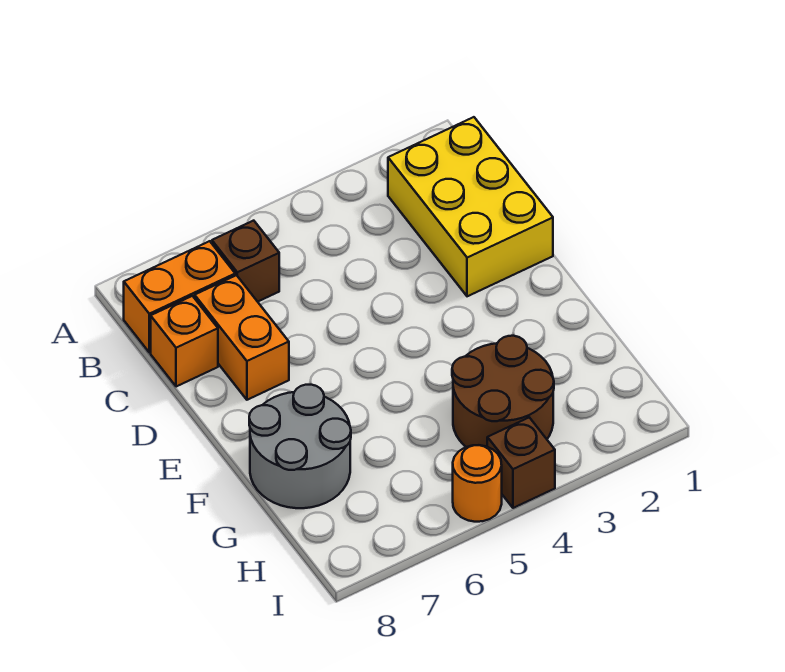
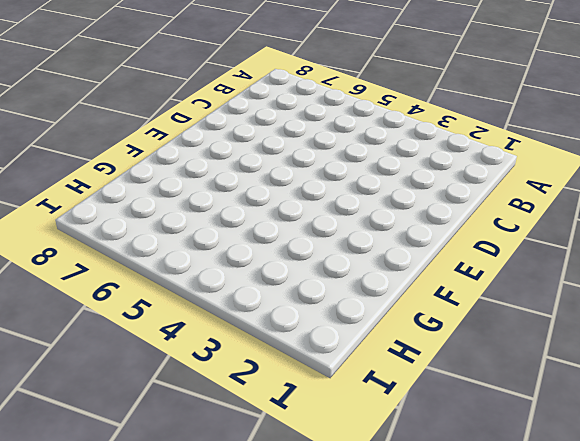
none -> yellow brick B1:D2 level 1
none -> brown brick B6 level 1

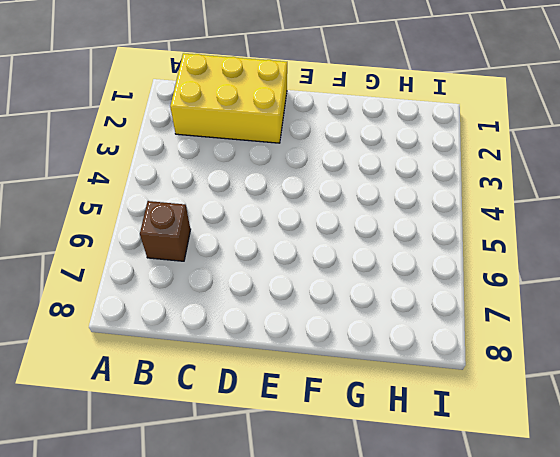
none -> orange brick B7:B8 level 1
none -> orange brick C7:D7 level 1

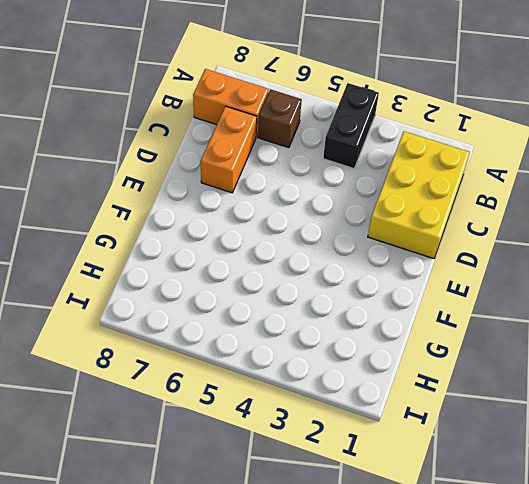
black brick A4:B4 level 1 -> none
none -> orange brick C8 level 1
none -> grey round brick F7:G8 level 1

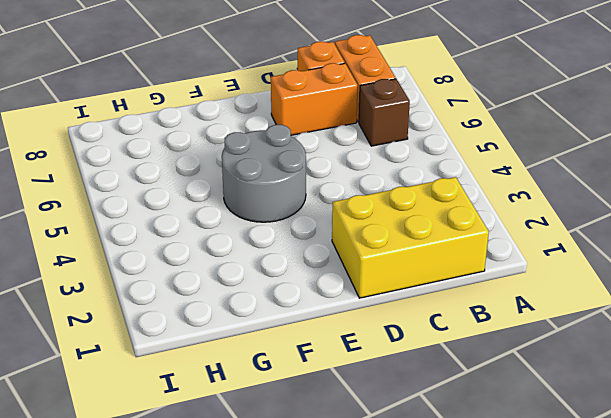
grey round brick E4:F5 level 1 -> grey round brick F7:G8 level 1
none -> brown round brick G3:H4 level 1
none -> brown brick I4 level 1

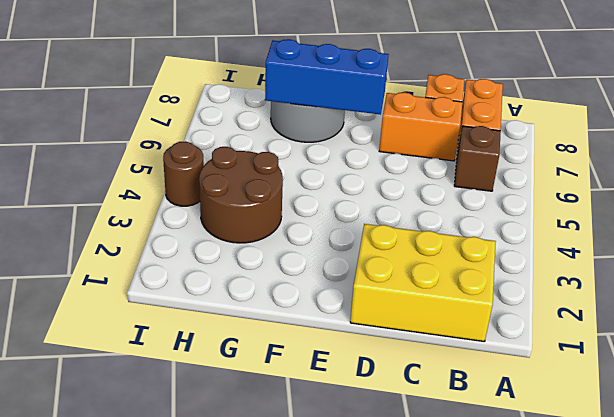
blue brick E7:G7 level 2 -> none
brown round brick I4 level 1 -> brown brick I4 level 1
none -> orange round brick I5 level 1

